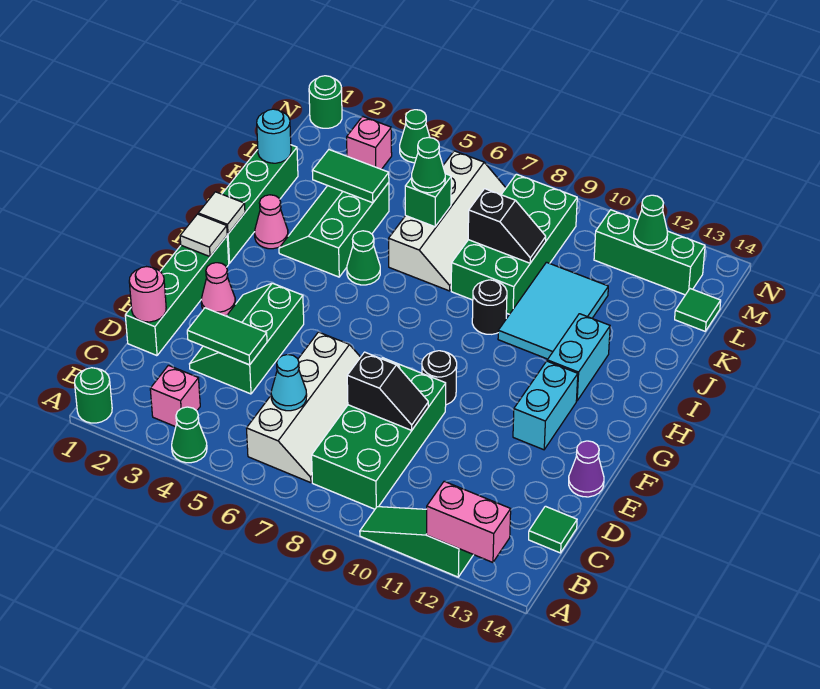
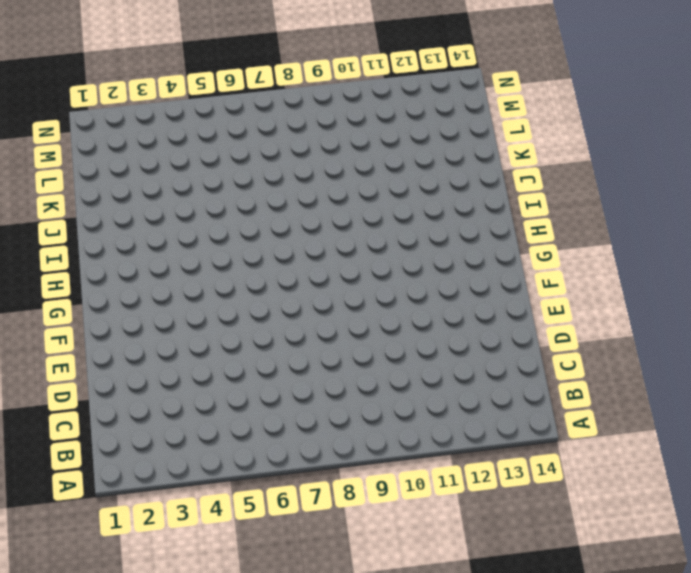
none -> green round brick A1 level 1
none -> green cone A4 level 1
none -> green slope A10:A12 level 1 top 12
none -> pink brick B3 level 1

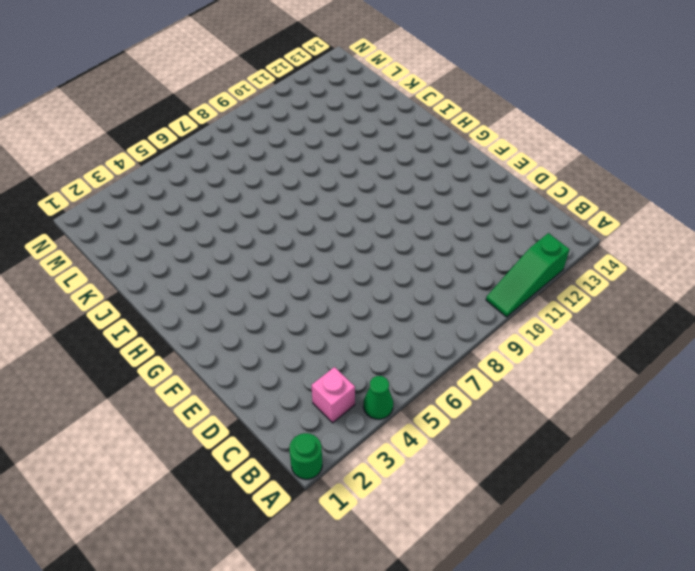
none -> white slope B6:E7 level 1 top 6
none -> green brick B8:E9 level 1
none -> green tile C14 level 1
none -> green brick D1:G1 level 1

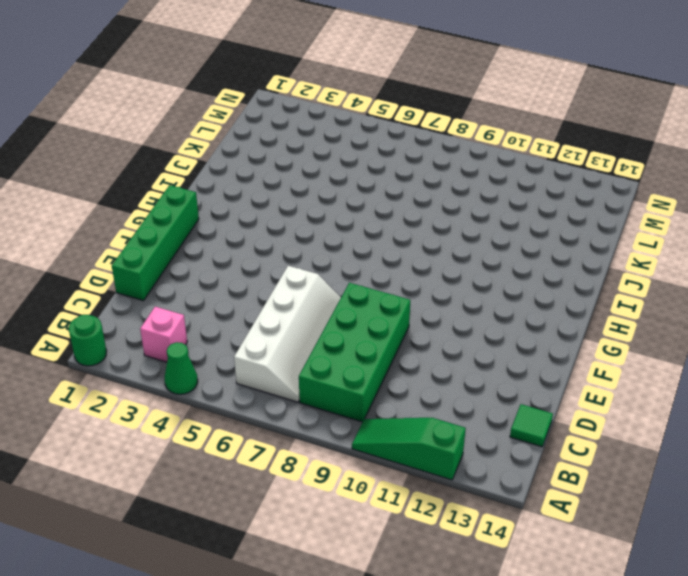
none -> green slope D3:F4 level 1 top 4
none -> purple cone E14 level 1
none -> pink cone F2 level 1
none -> black round brick F9 level 1

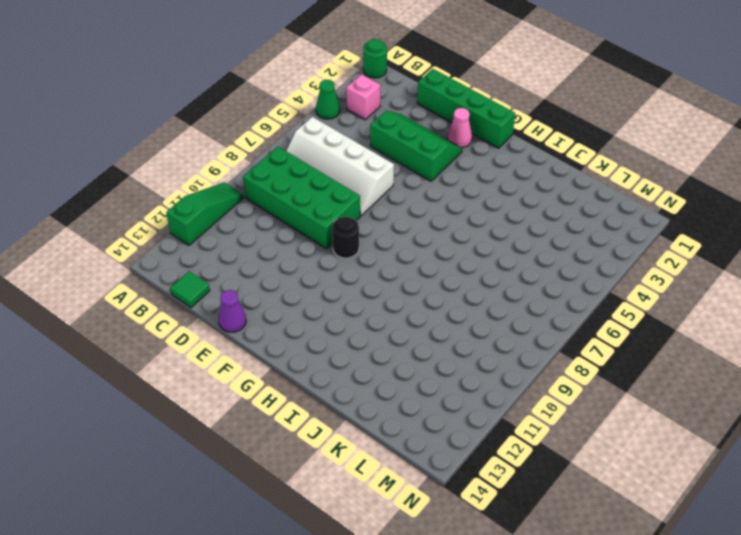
none -> cyan brick F12:G12 level 1
none -> green brick H1:K1 level 1
none -> cyan brick H12:I12 level 1
none -> pink cone I2 level 1

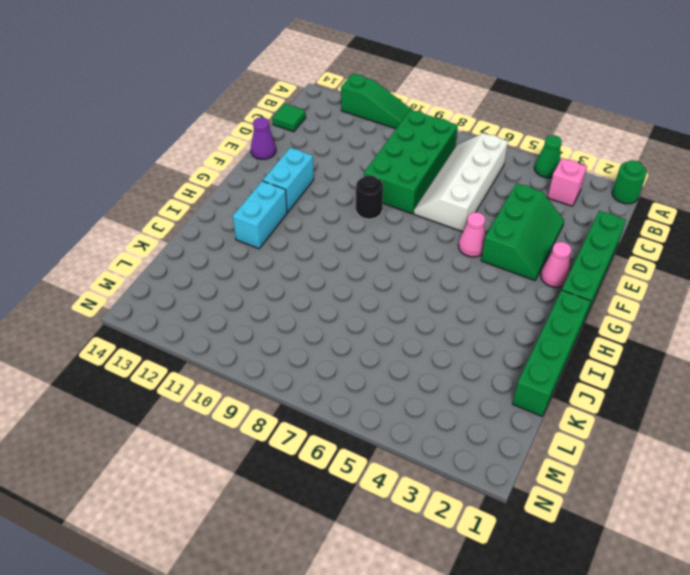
pink cone F5 level 1 -> pink cone I2 level 1
none -> green slope I3:K4 level 1 top 4
none -> green cone I5 level 1
none -> black round brick I9 level 1
none -> cyan tile I10:K11 level 1

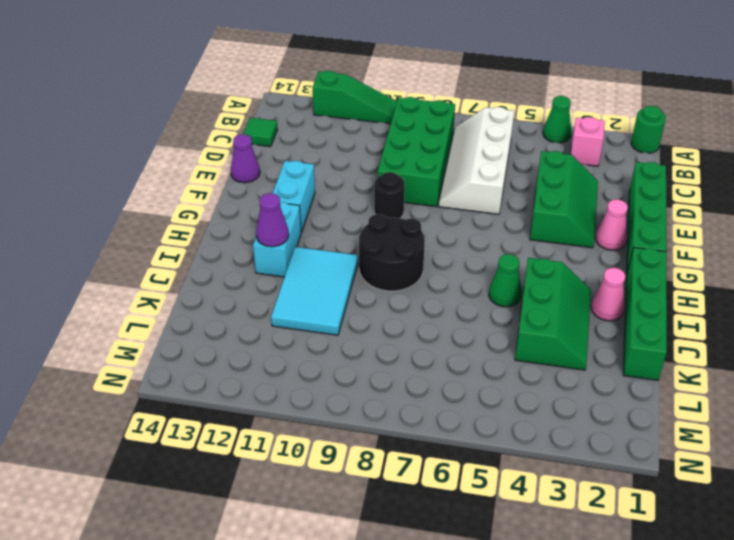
black round brick H8:I9 level 1 -> black round brick I9 level 1
purple cone I12 level 2 -> none
none -> white slope J6:M7 level 1 top 6
none -> green brick J8:M9 level 1
none -> green tile L14 level 1
none -> pink brick M3 level 1

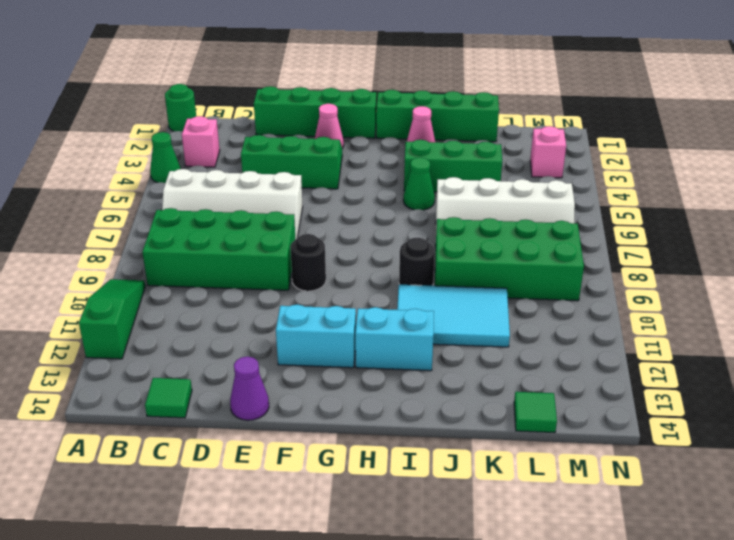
none -> green brick M11:M13 level 1
none -> green round brick N1 level 1
none -> green cone N4 level 1
none -> pink brick A12:A13 level 2

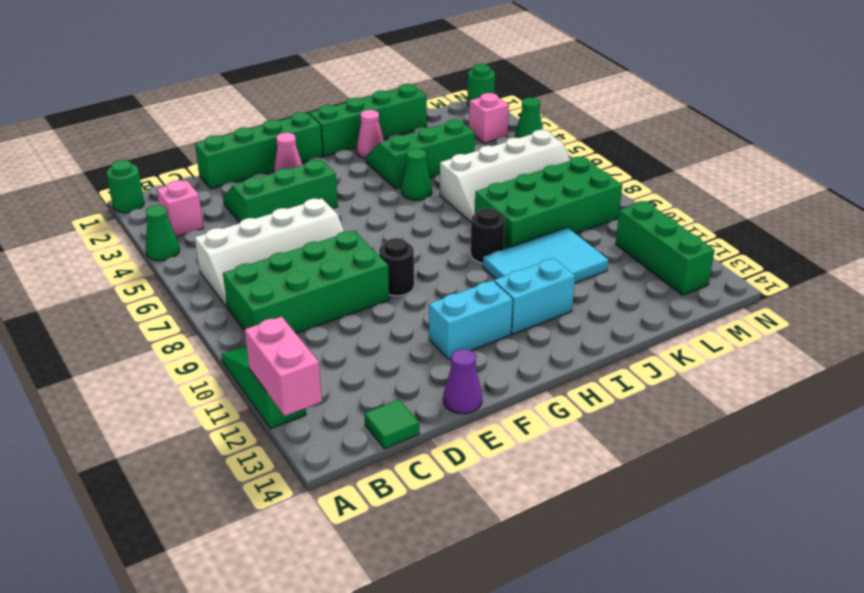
none -> green tile L14 level 1
none -> cyan cone C6 level 2
none -> pink round brick D1 level 2
none -> green tile D3:D4 level 2

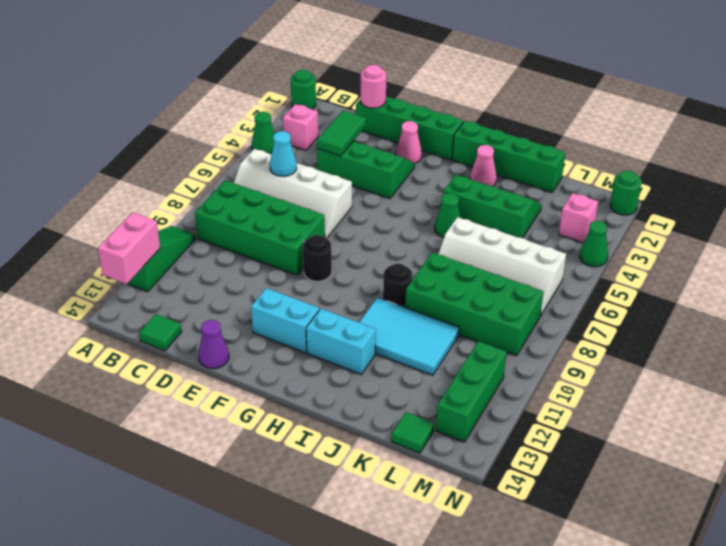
none -> black slope D8:D9 level 2 top 8
none -> white tile G1 level 2
none -> white tile H1 level 2
none -> cyan round brick K1 level 2

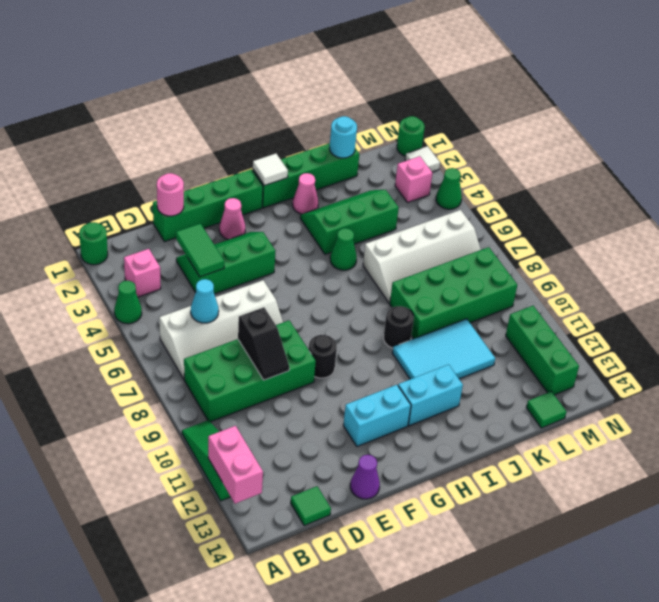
white tile N2 level 1 -> white tile G1 level 2
none -> green tile K3:K4 level 2
none -> green brick K6 level 2
none -> black slope K8:K9 level 2 top 8
none -> green cone M12 level 2

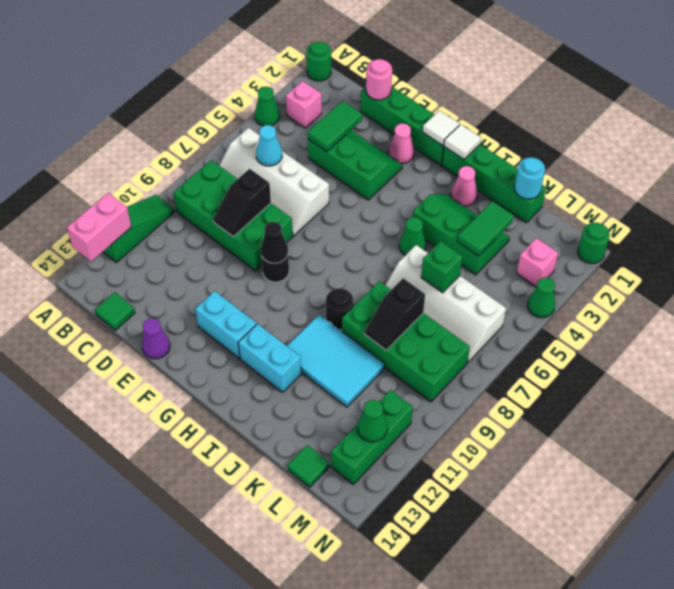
black cone F9 level 2 -> none
none -> green cone K6 level 3

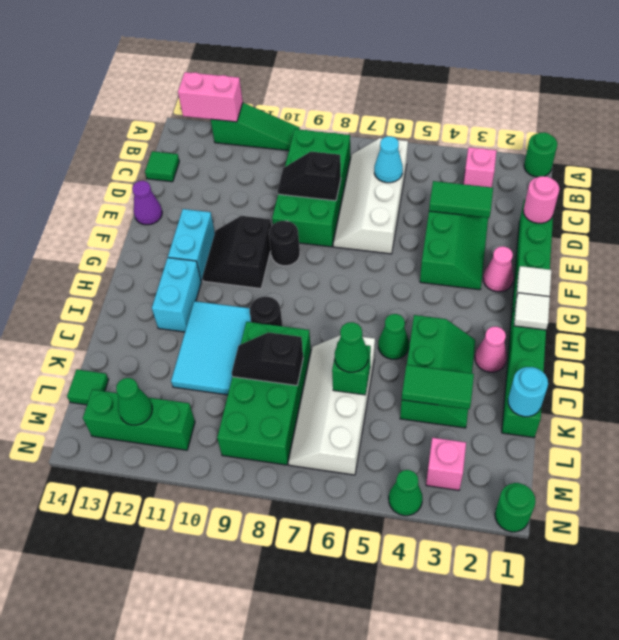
black slope F10:G11 level 1 top 10 -> none
none -> green cone A4 level 1

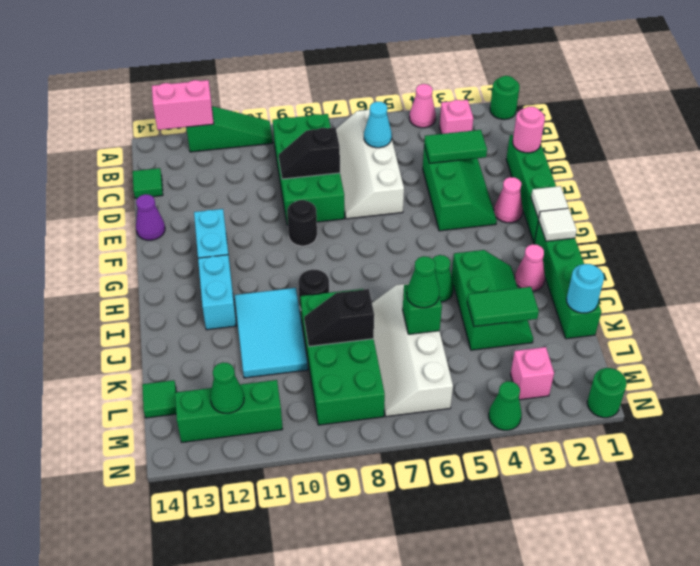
pink cone A4 level 1 -> green cone A4 level 1

